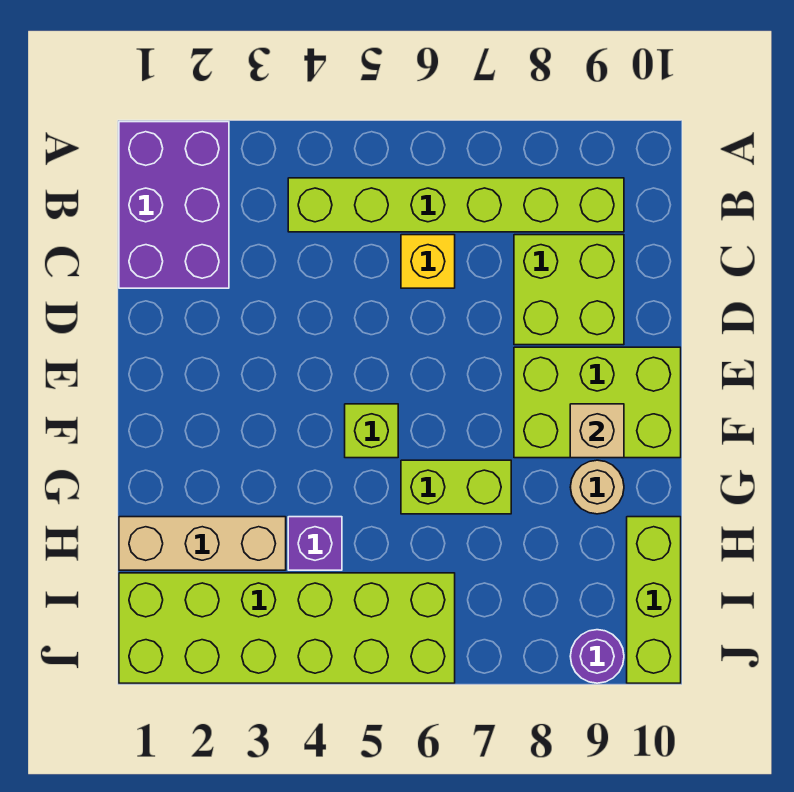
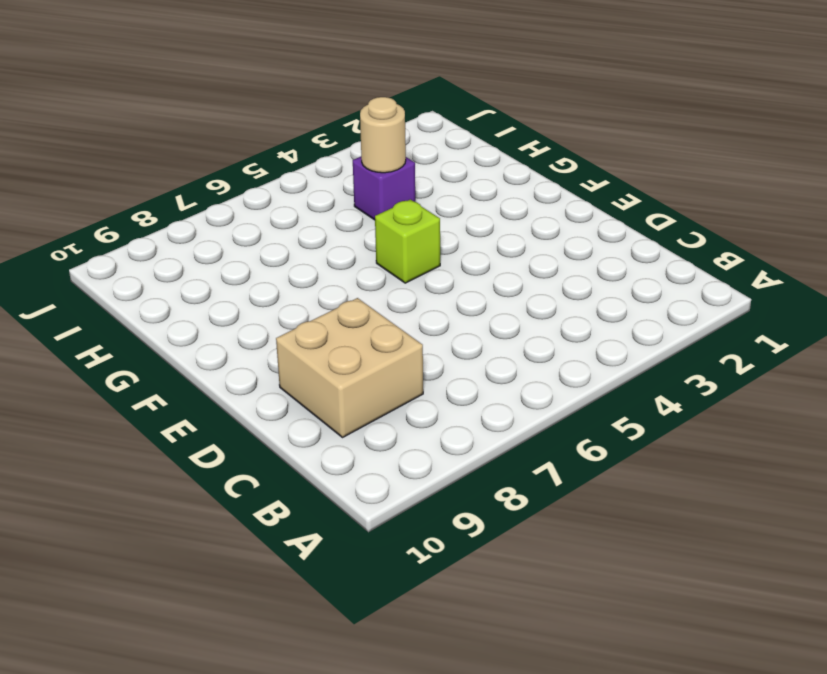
tan brick C8:D9 level 1 -> lime brick C8:D9 level 1
tan round brick H4 level 2 -> tan round brick G9 level 1
none -> purple brick A1:C2 level 1
none -> lime brick B4:B9 level 1
none -> yellow brick C6 level 1

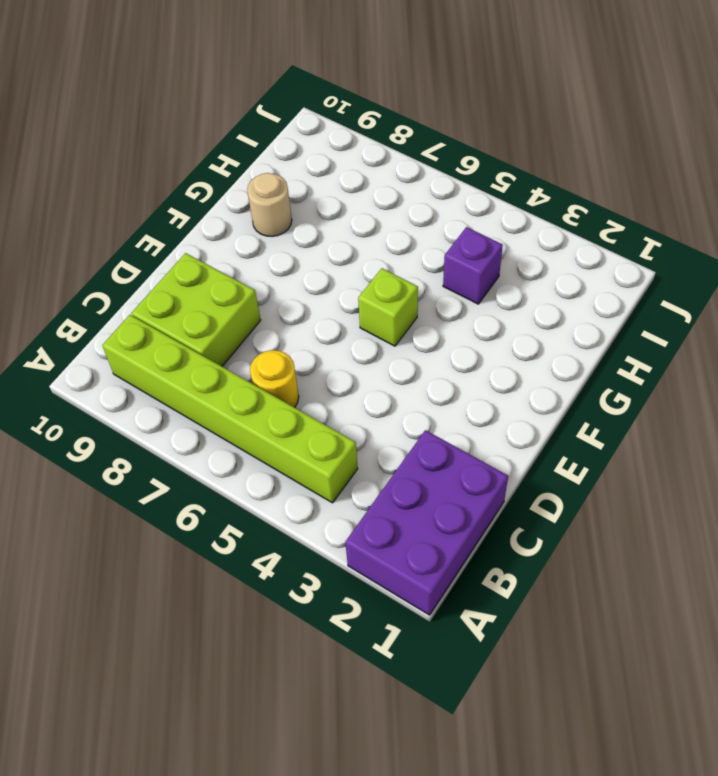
yellow round brick C6 level 1 -> yellow brick C6 level 1
none -> lime brick E8:F10 level 1
none -> lime brick G6:G7 level 1
none -> tan brick H1:H3 level 1

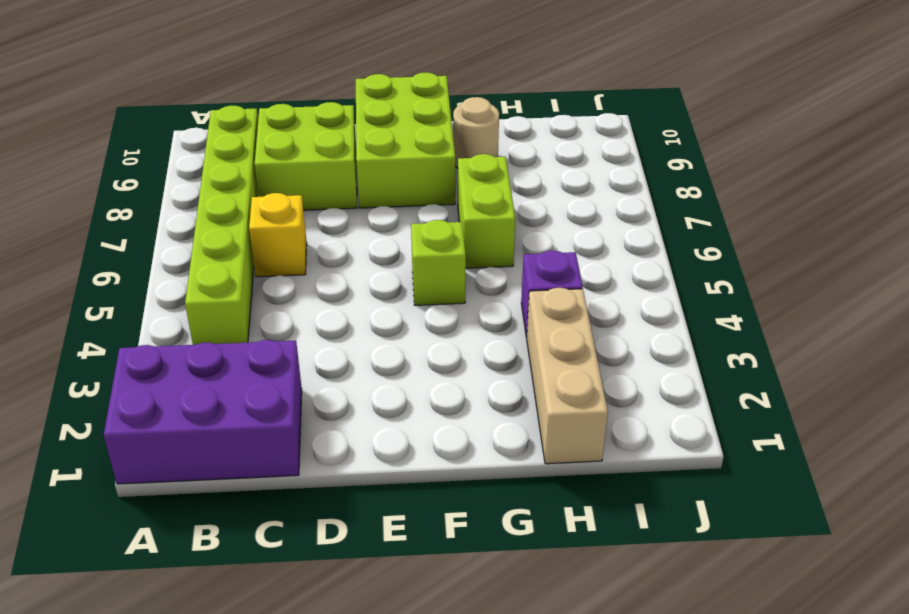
none -> lime brick H10:J10 level 1
none -> lime brick I1:J6 level 1
none -> purple round brick J9 level 1

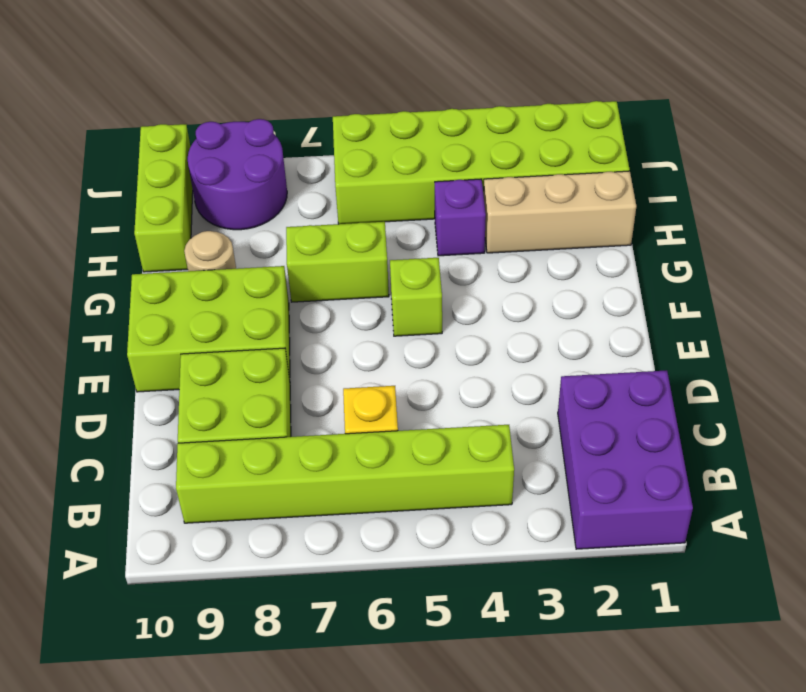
purple round brick I8:J9 level 1 -> purple round brick J9 level 1
none -> tan brick F9 level 2

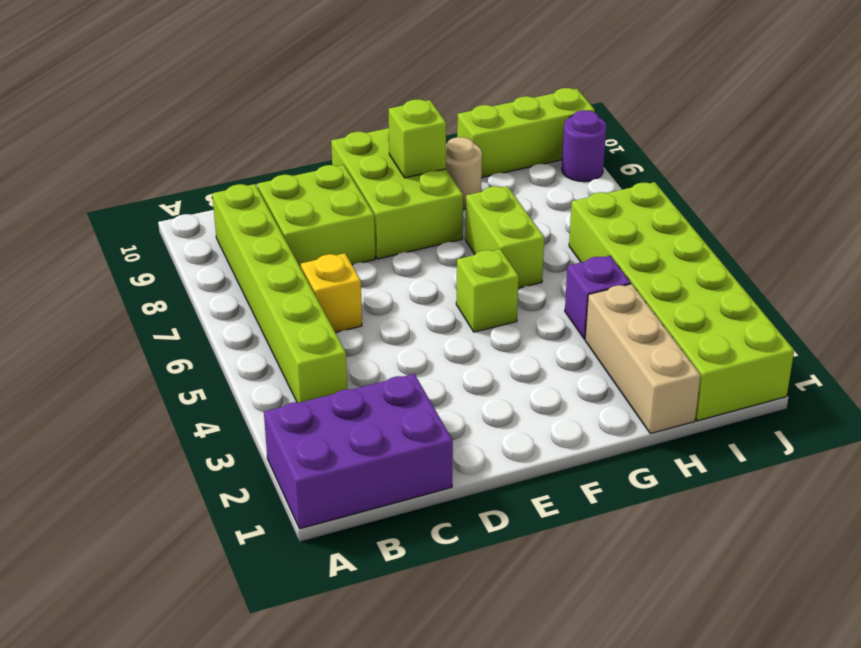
lime brick F9 level 2 -> tan brick F9 level 2

